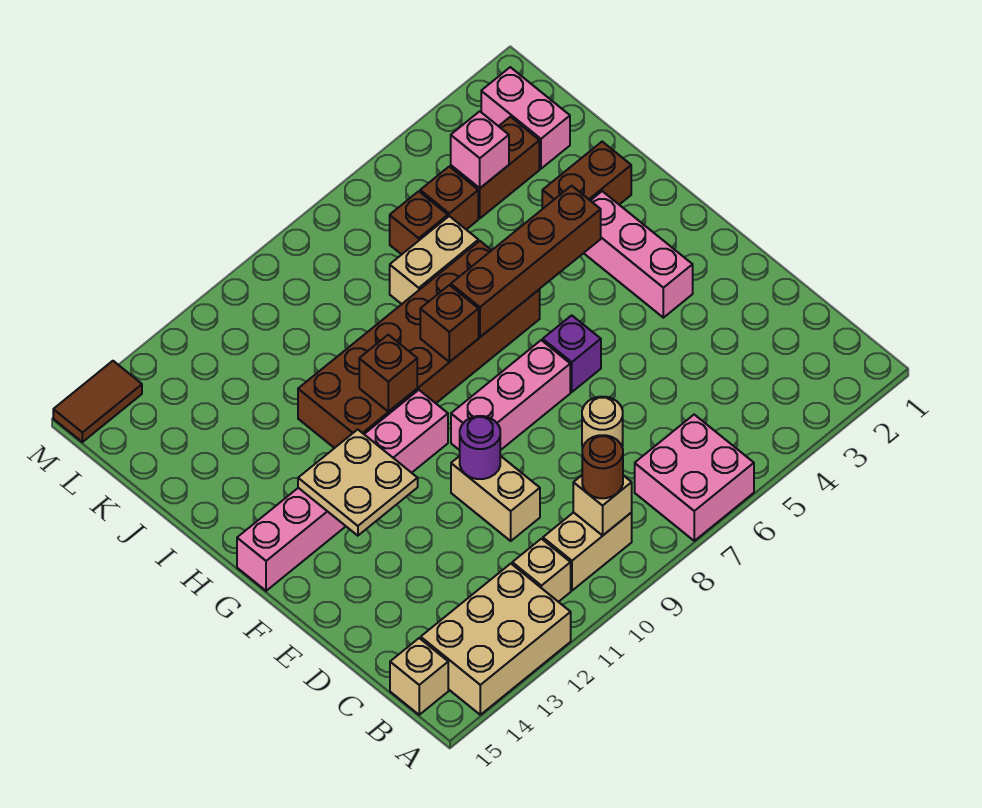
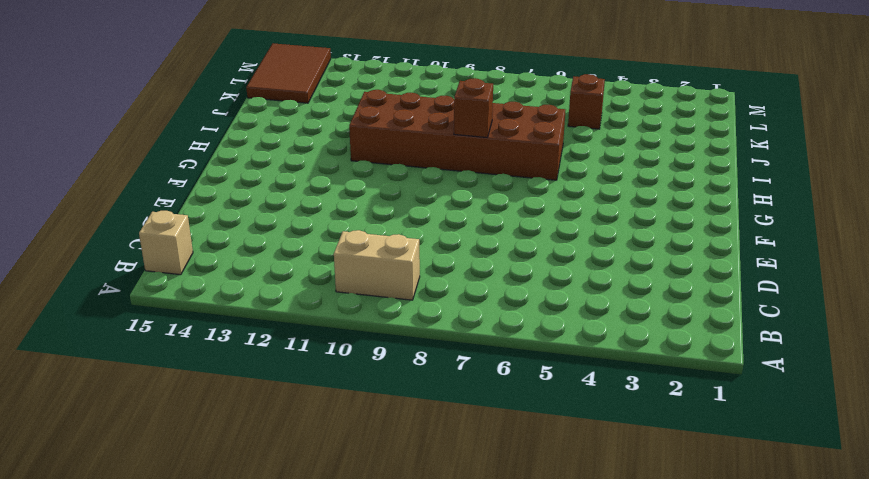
brown tile K14:M15 level 1 -> brown tile M14:M15 level 1
none -> pink brick A6:B7 level 1
none -> tan brick A12:B14 level 1
none -> tan brick B11 level 1

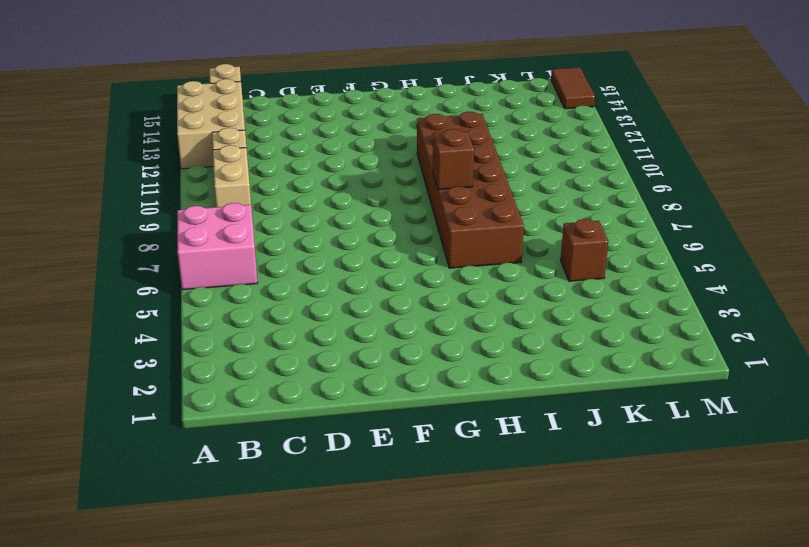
none -> tan round brick D7 level 1
none -> tan brick D10:E10 level 1
none -> pink brick F3:H3 level 1

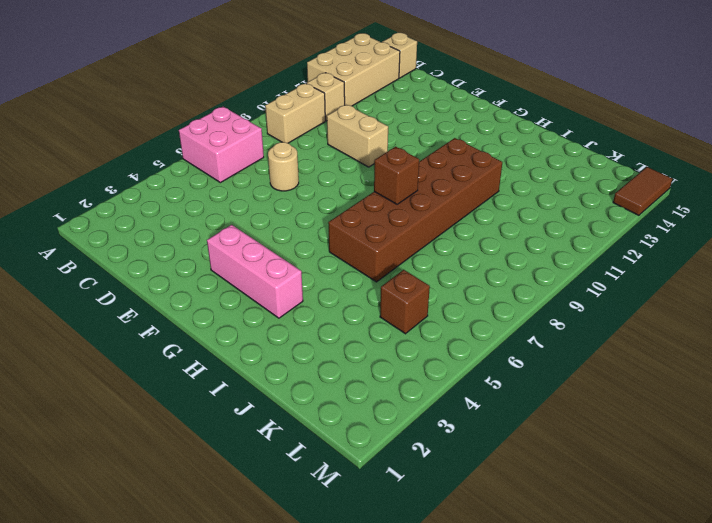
none -> purple brick F6 level 1
none -> pink brick F7:F9 level 1
none -> pink brick G10:G15 level 1

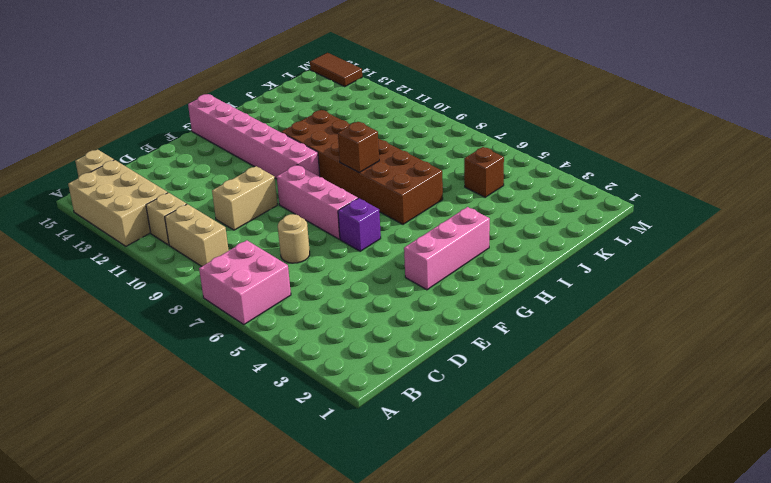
none -> brown brick I2:I3 level 1
none -> tan brick J6:J7 level 1
none -> pink brick K2:L2 level 1

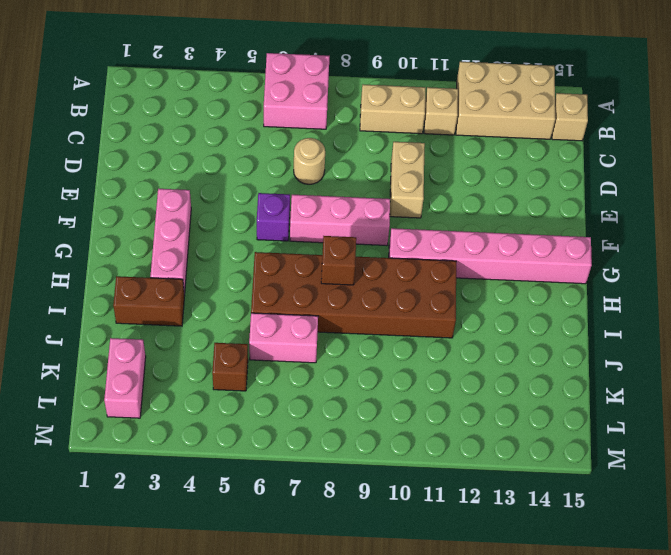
pink brick J6:J7 level 1 -> tan brick J6:J7 level 1
none -> brown brick K3:K4 level 1
none -> brown brick K6 level 1
none -> brown tile M14:M15 level 1

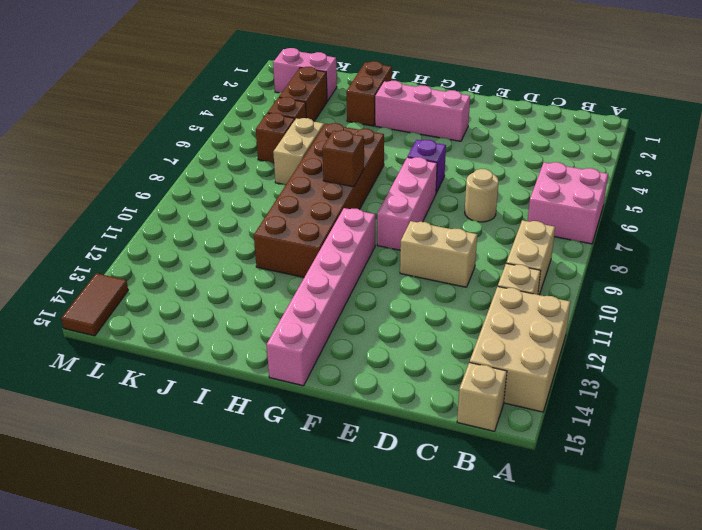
none -> tan brick B9 level 2
none -> purple round brick E10 level 2
none -> tan plate F12:G13 level 2

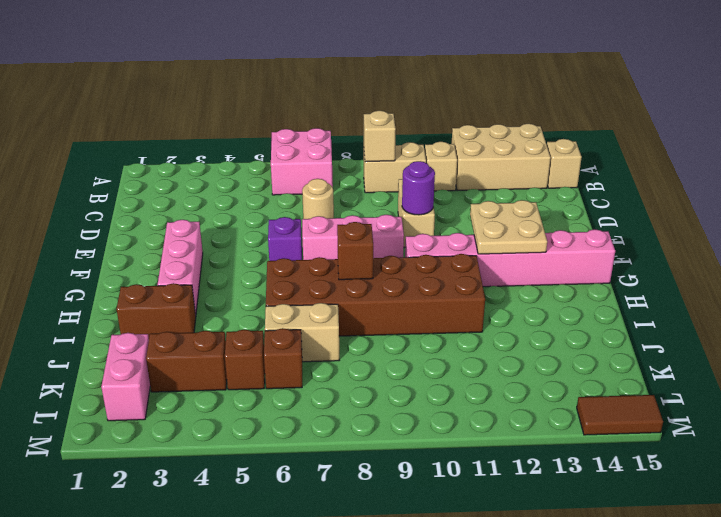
none -> brown brick H4:H7 level 2
none -> brown brick H10 level 2
none -> pink brick K4 level 2

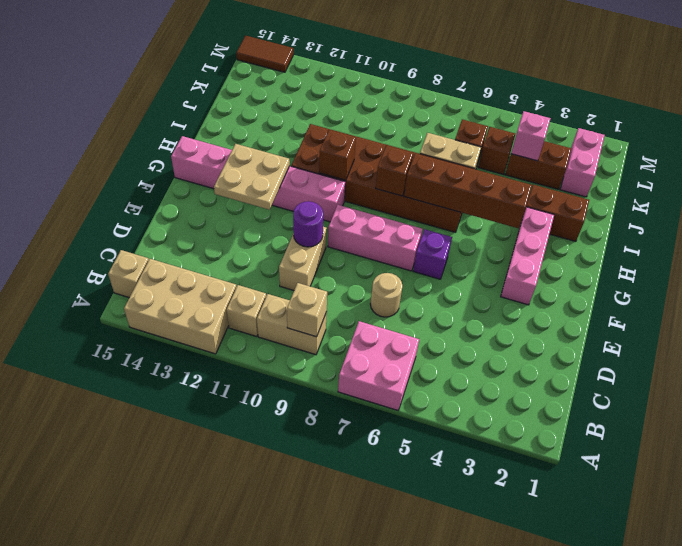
none -> brown round brick B9 level 3

